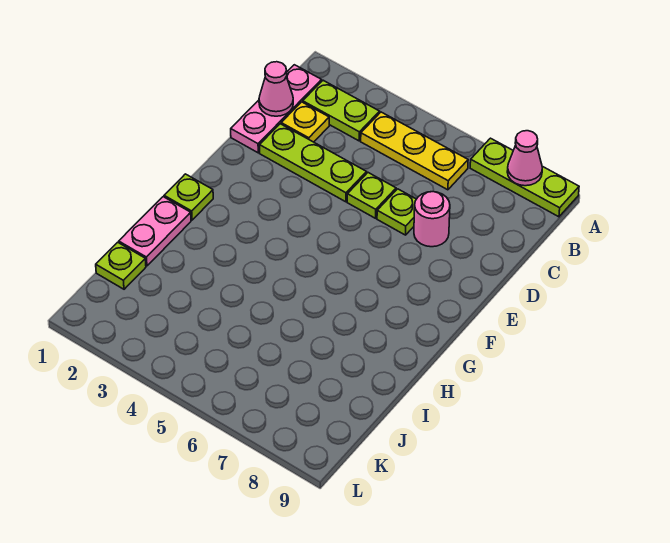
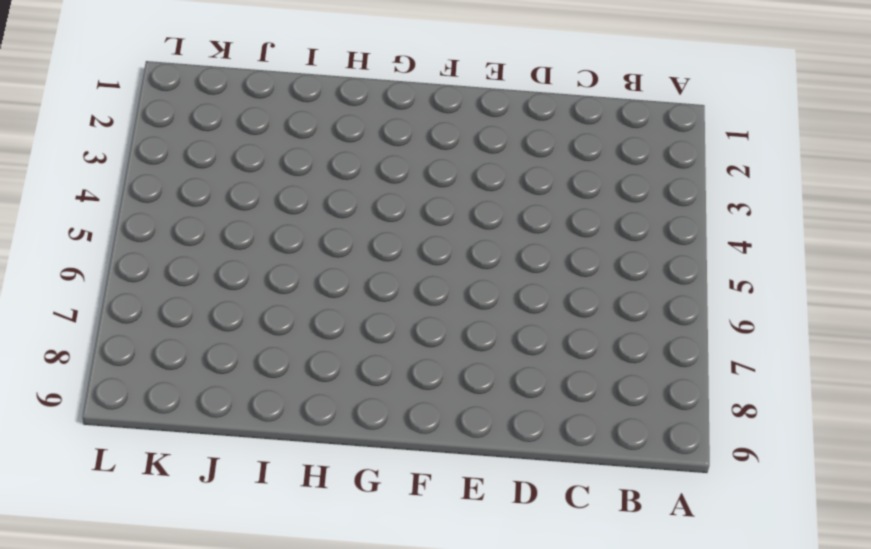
none -> lime plate A7:A9 level 1
none -> pink plate B1:D1 level 1
none -> lime plate B2:B3 level 1

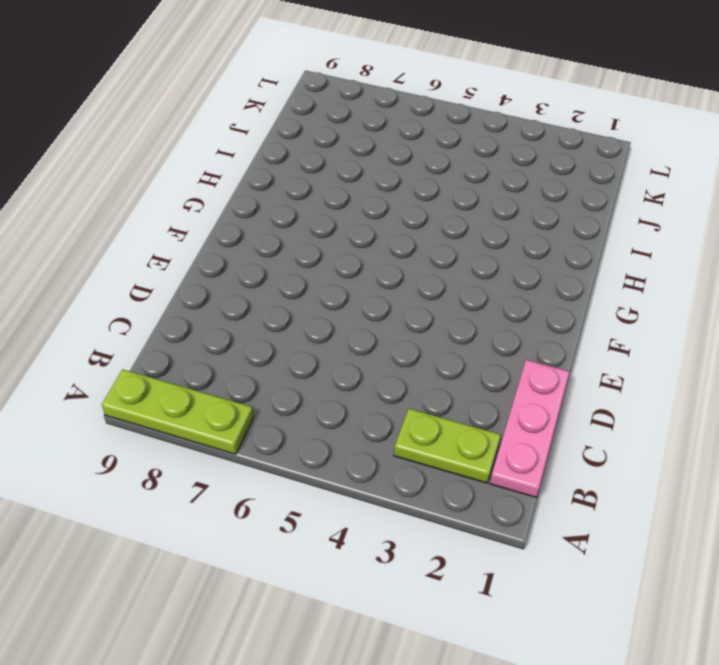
none -> yellow plate B4:B6 level 1
none -> yellow plate C2 level 1
none -> lime plate D2:D4 level 1

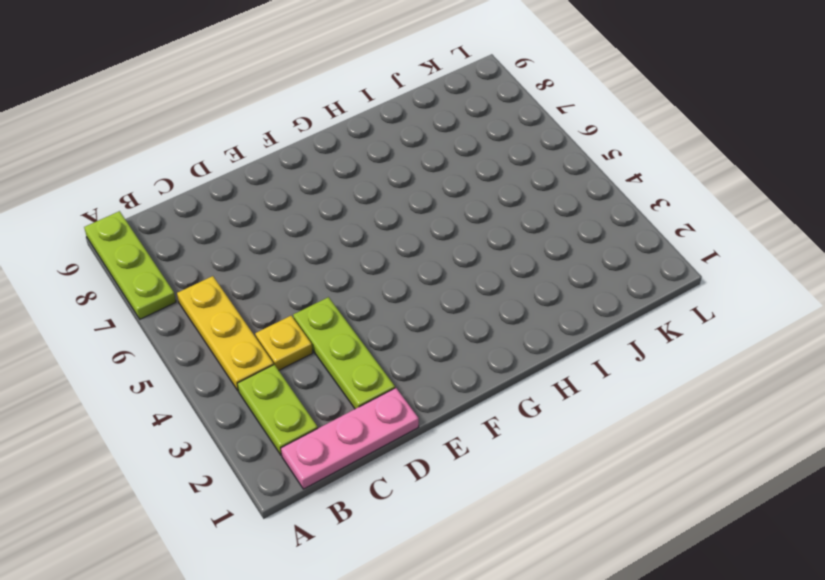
yellow plate C4 level 1 -> yellow plate C2 level 1
none -> lime plate D5 level 1
none -> lime plate D6 level 1
none -> pink round brick D7 level 1

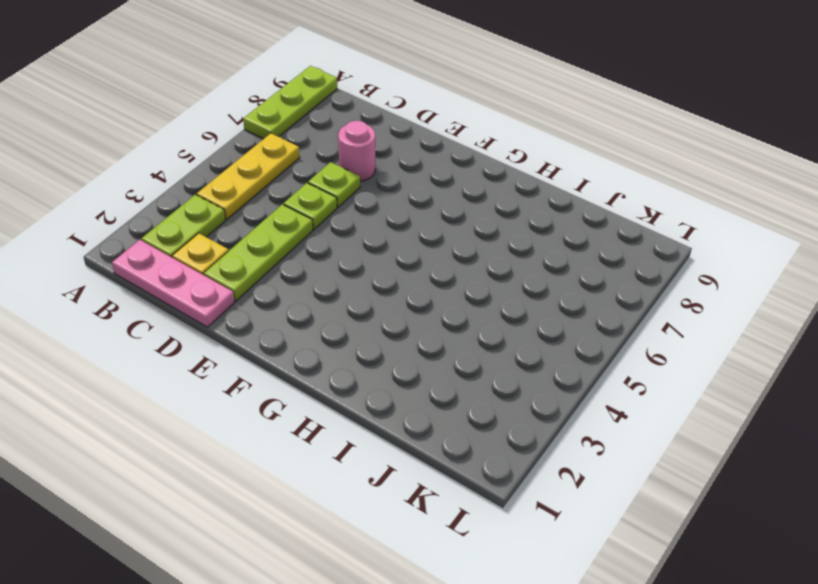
none -> lime plate G1 level 1
none -> pink plate H1:I1 level 1
none -> lime plate J1 level 1

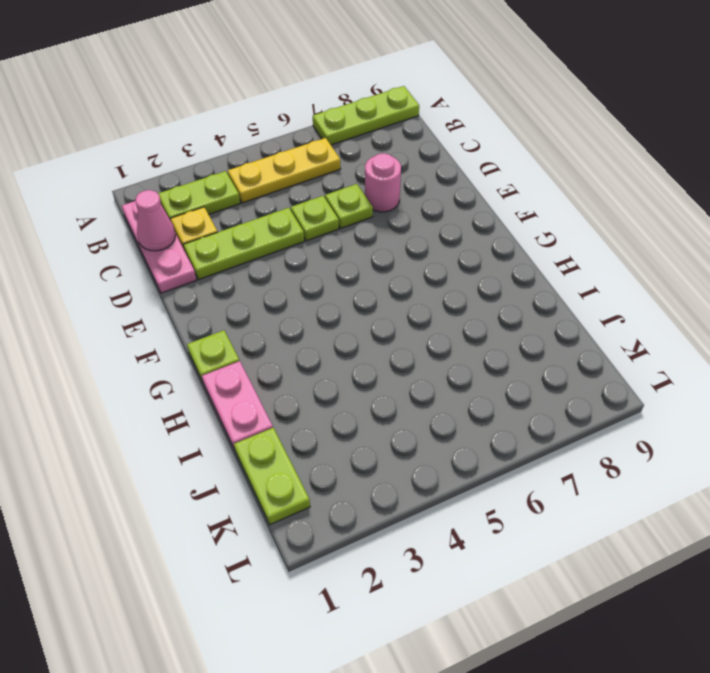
lime plate J1:K1 level 1 -> lime plate J1 level 1
none -> pink cone A8 level 2

